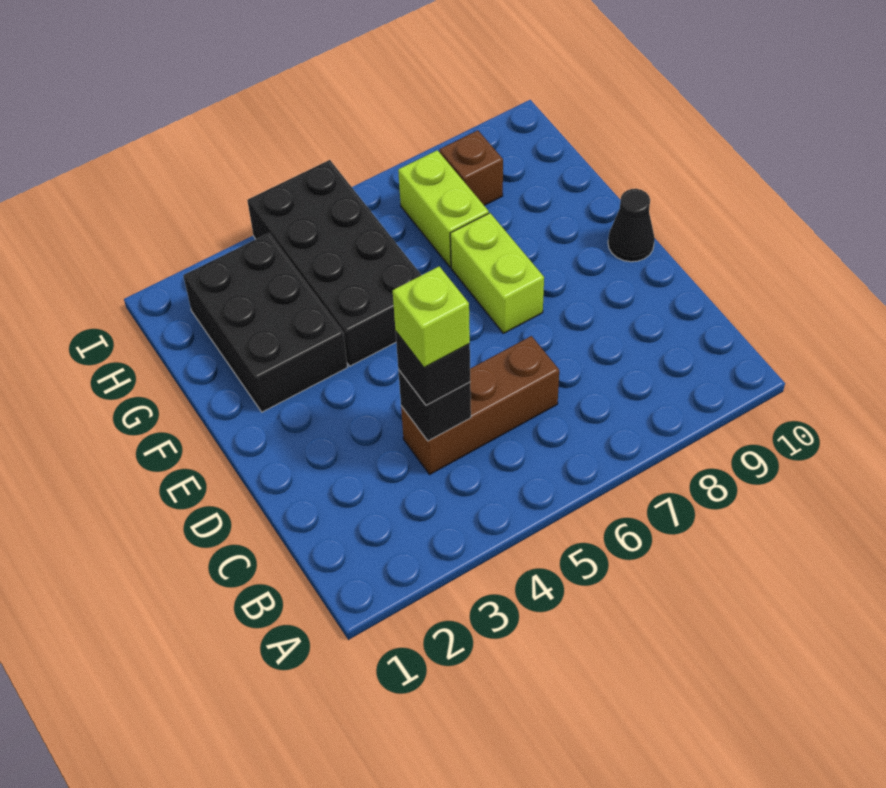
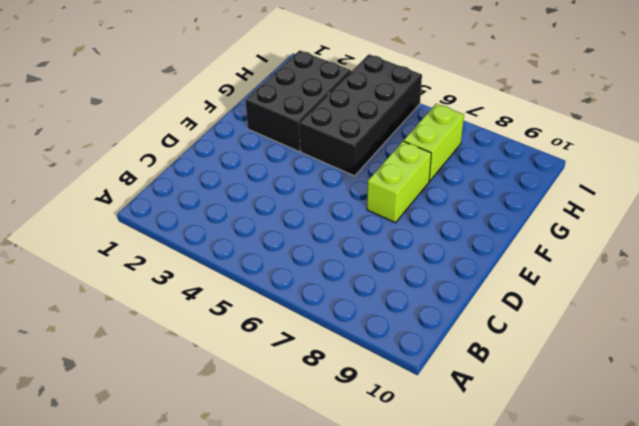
none -> brown brick C4:C6 level 1
none -> black cone E10 level 1

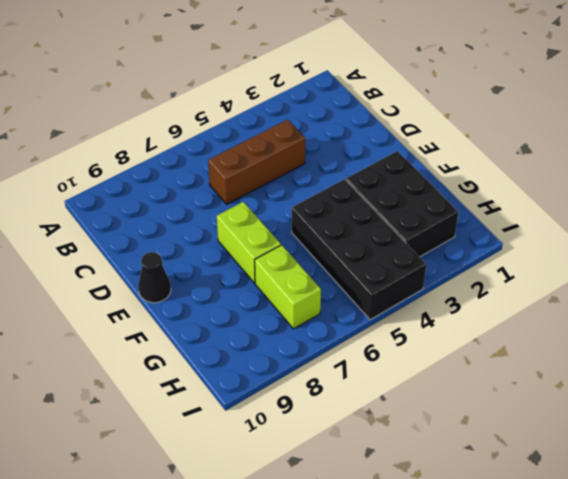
none -> brown brick H8 level 1
none -> black brick C4 level 2

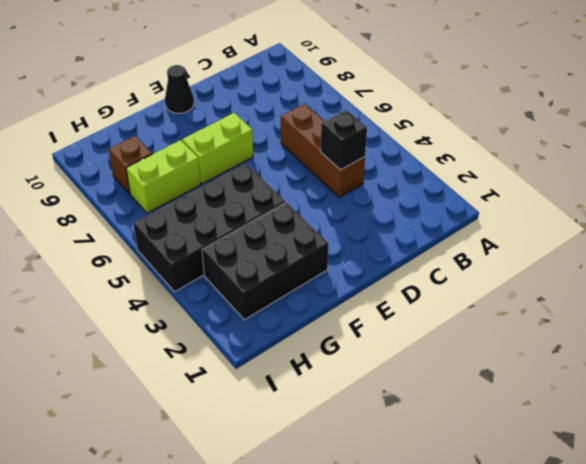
none -> black brick C4 level 3
none -> lime brick C4 level 4

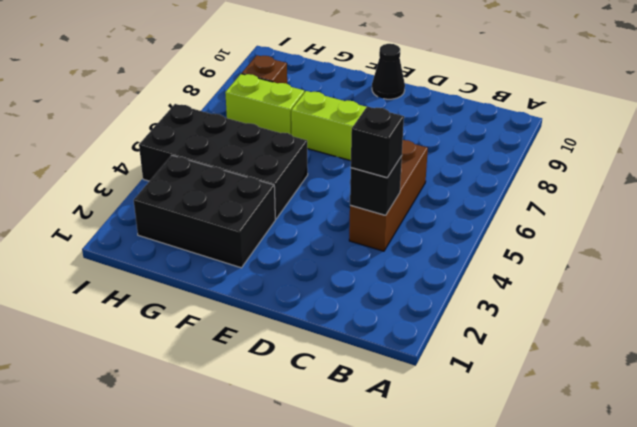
none -> lime brick C4 level 4

